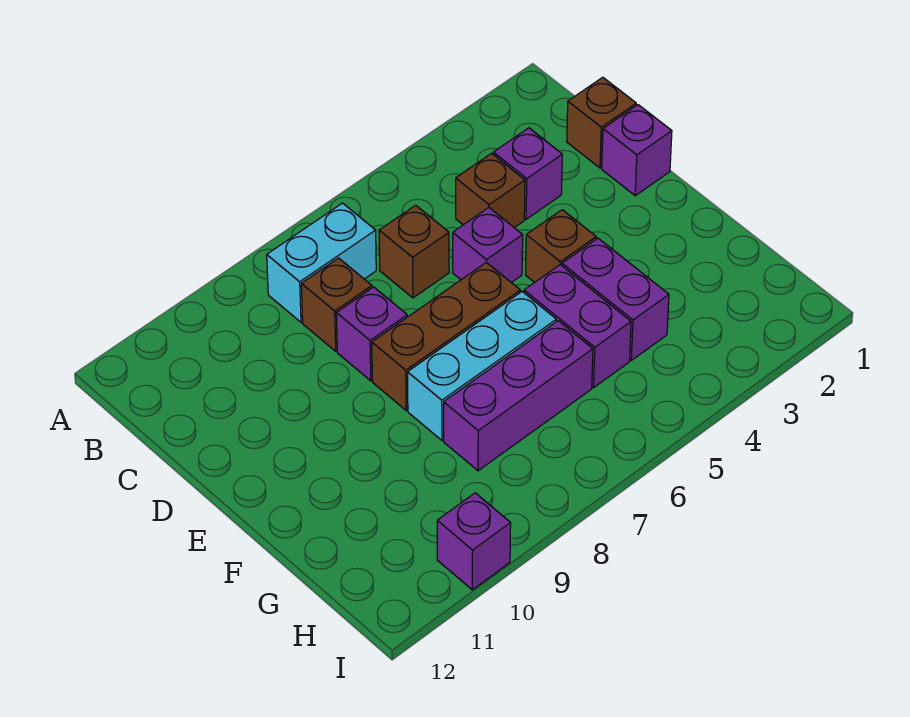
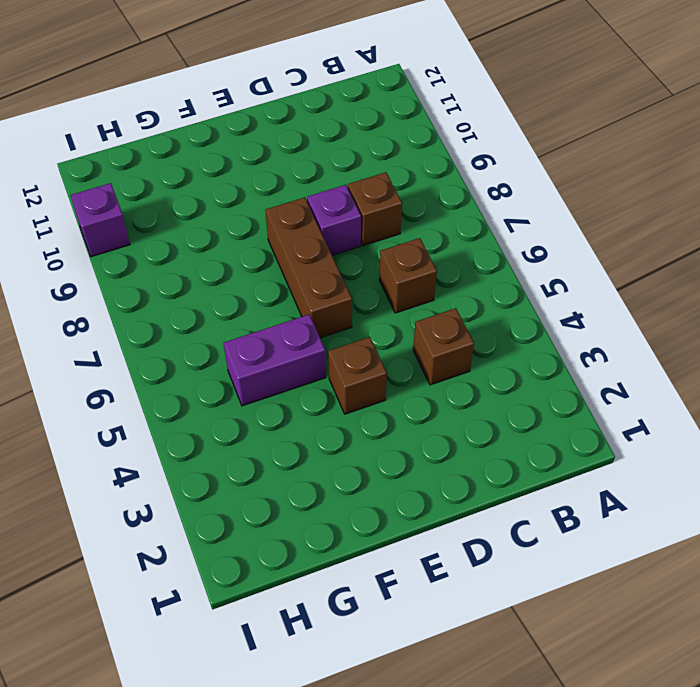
none -> cyan brick B7:B8 level 1
none -> brown brick C1 level 1
none -> purple brick C3 level 1

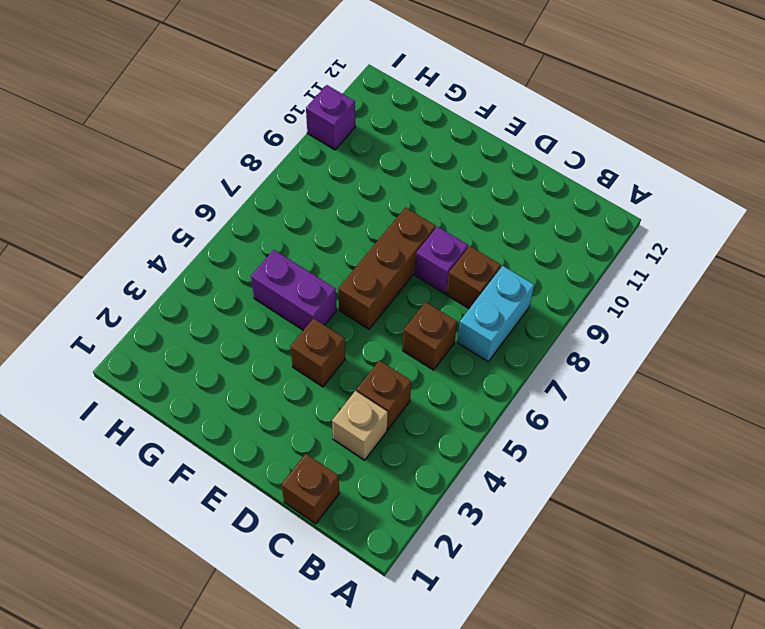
tan brick C3 level 1 -> purple brick C3 level 1
none -> purple brick D1 level 1
none -> purple brick D5 level 1
none -> purple brick F4:G4 level 1

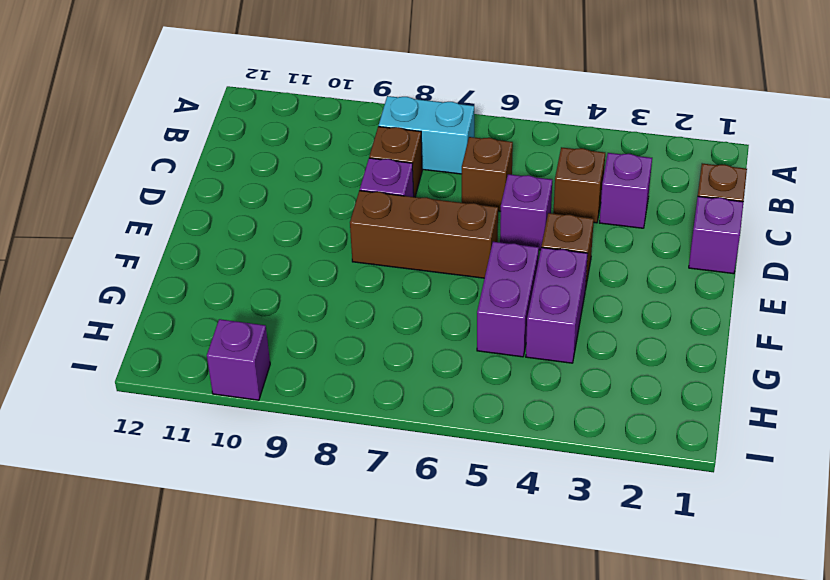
none -> cyan brick F6:F8 level 1
none -> purple brick G6:G8 level 1

